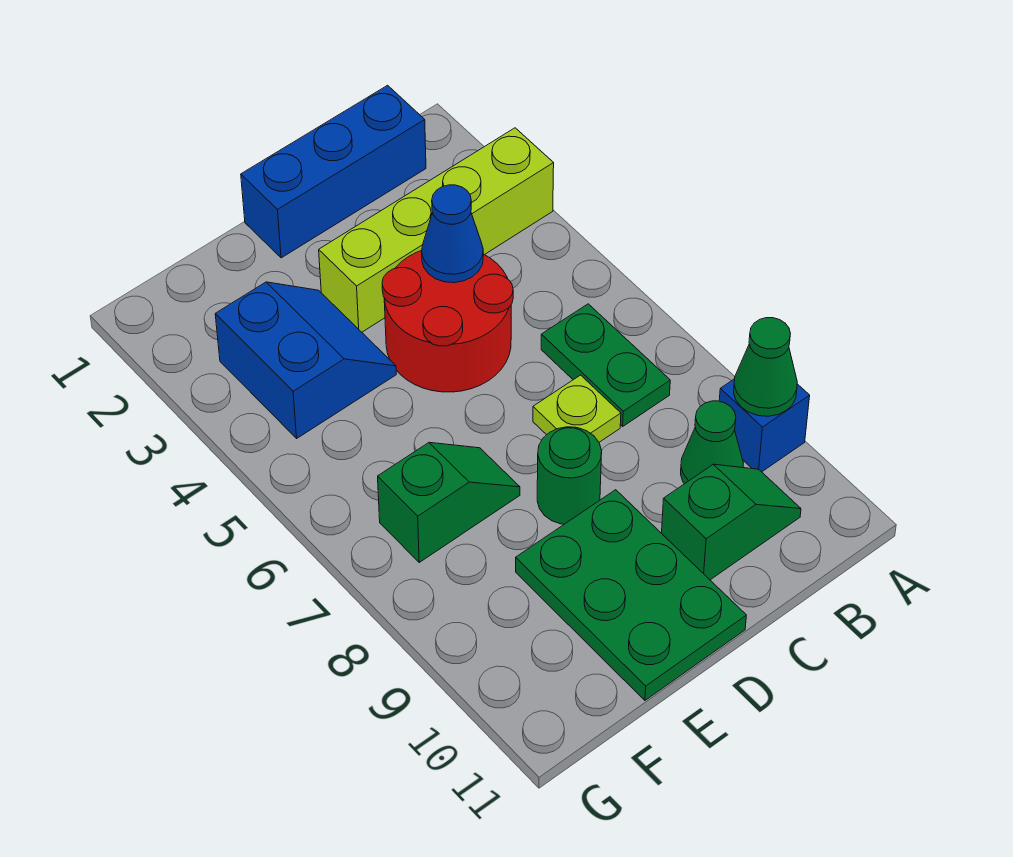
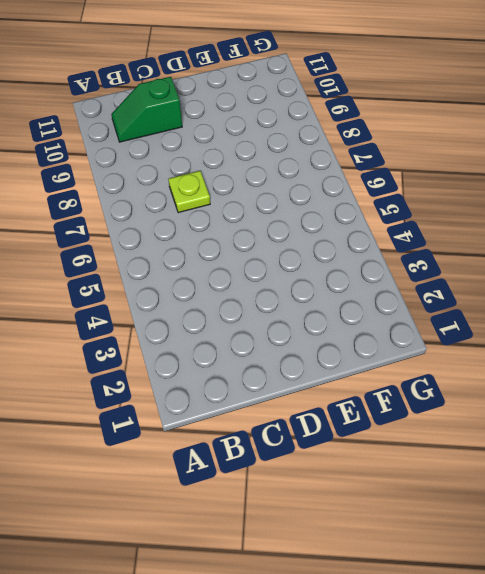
none -> lime brick A3:D3 level 1
none -> blue brick A9 level 1
none -> blue brick B1:D1 level 1

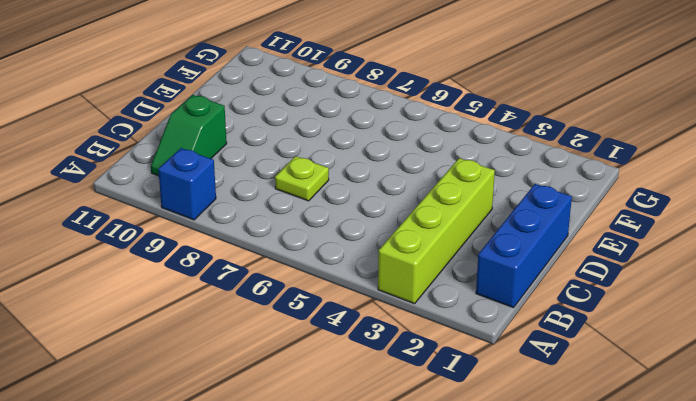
none -> green plate B6:B7 level 1
none -> green cone B9 level 1
none -> red round brick C4:D5 level 1

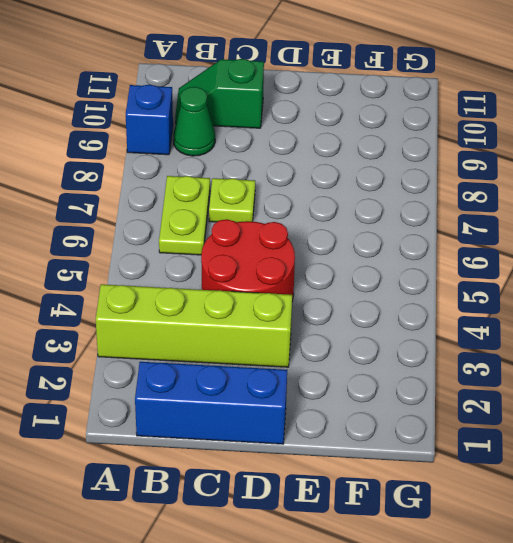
lime plate B6:B7 level 1 -> green plate B6:B7 level 1
none -> green round brick D8 level 1
none -> green plate D9:E11 level 1
none -> blue slope E3:F4 level 1 top F

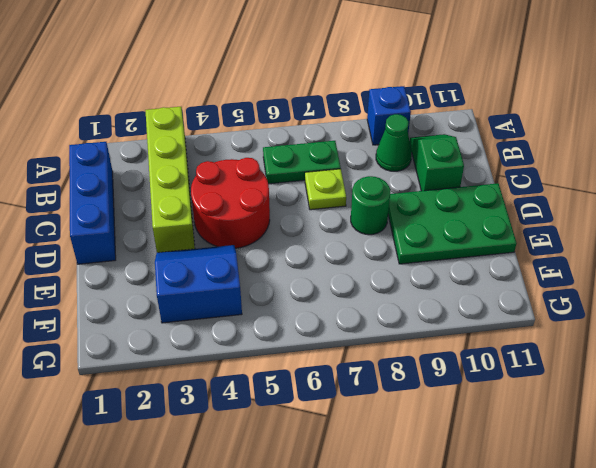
none -> green slope E7:F7 level 1 top F
none -> green cone A9 level 2
none -> blue cone C4 level 2

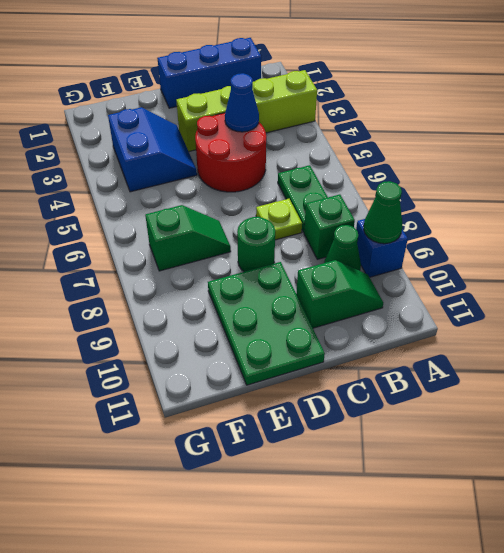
green brick B8 level 1 -> none

